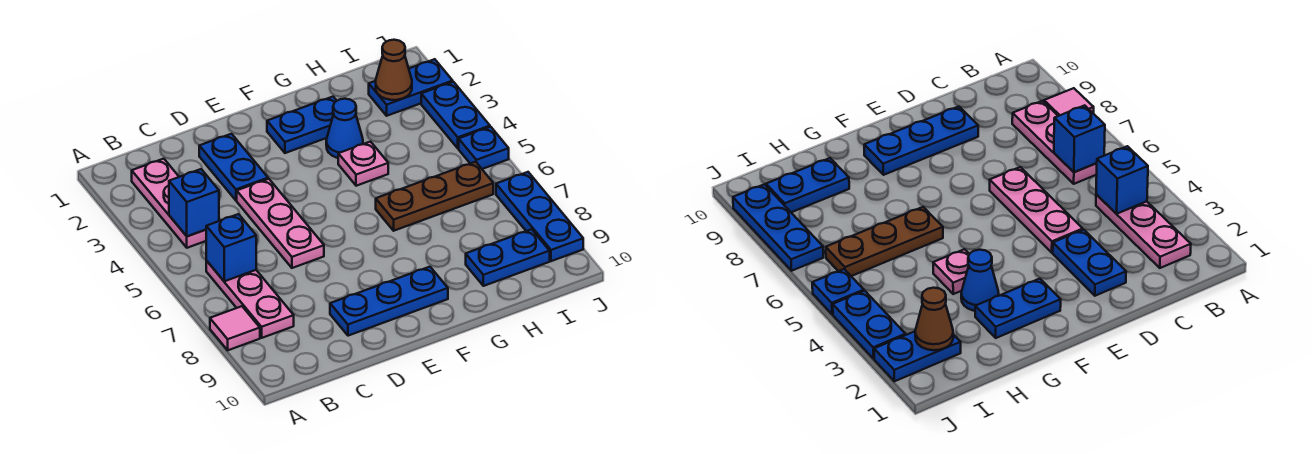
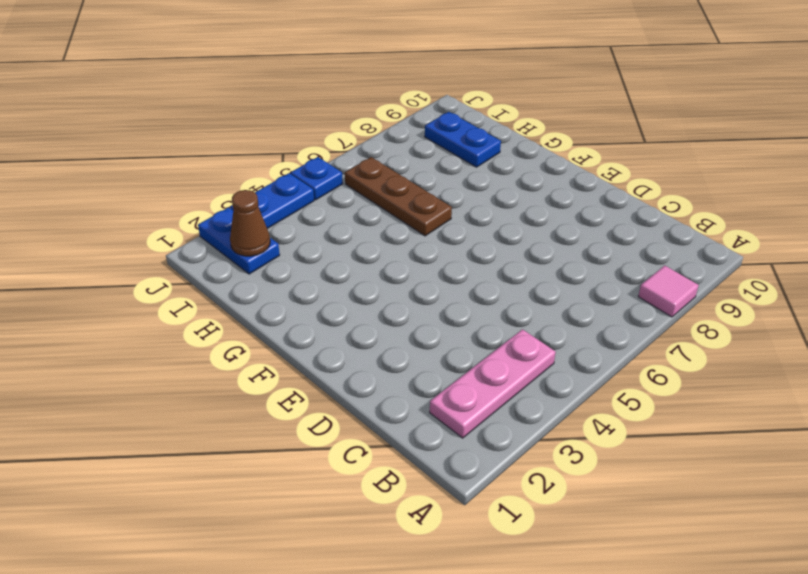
none -> pink plate B6:B8 level 1
none -> blue plate D2:D3 level 1
none -> pink plate D4:D6 level 1

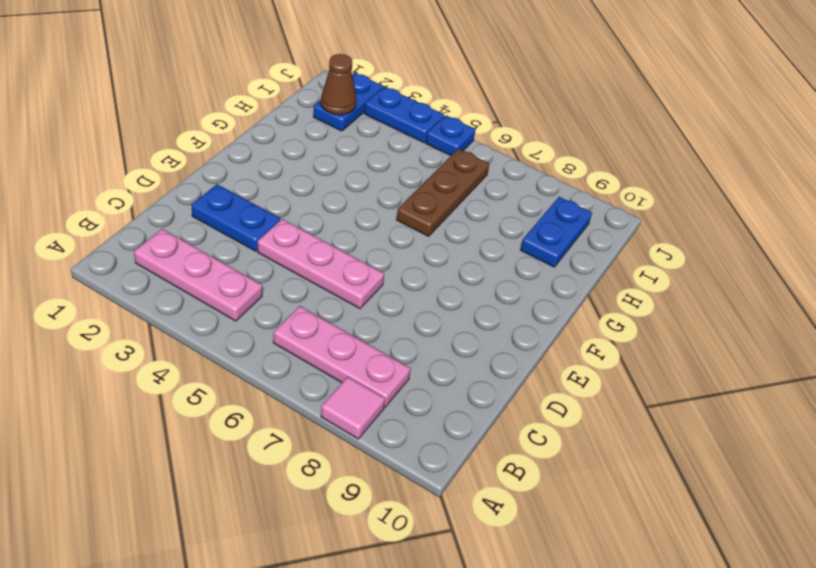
none -> blue plate D9:F9 level 1
none -> blue plate F2:G2 level 1
none -> blue cone G3 level 1

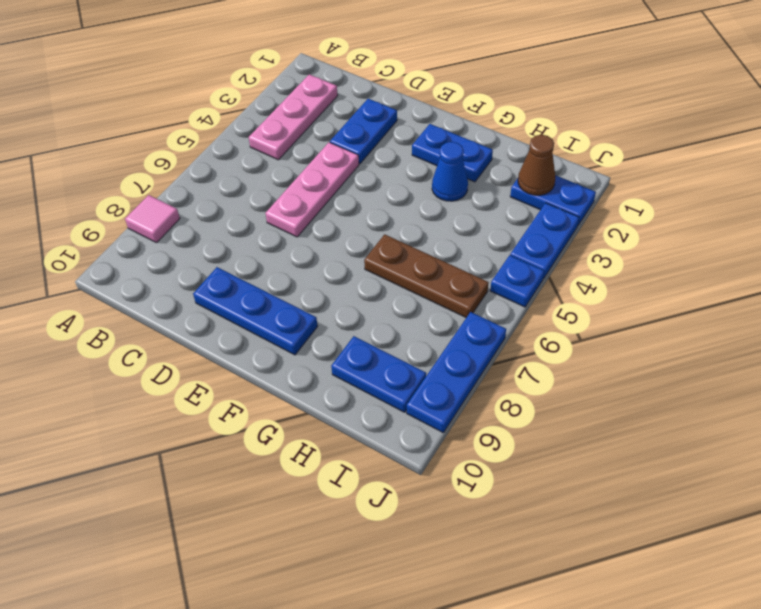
none -> pink plate B6:B8 level 1
none -> pink plate G4 level 1
none -> blue brick B4 level 2

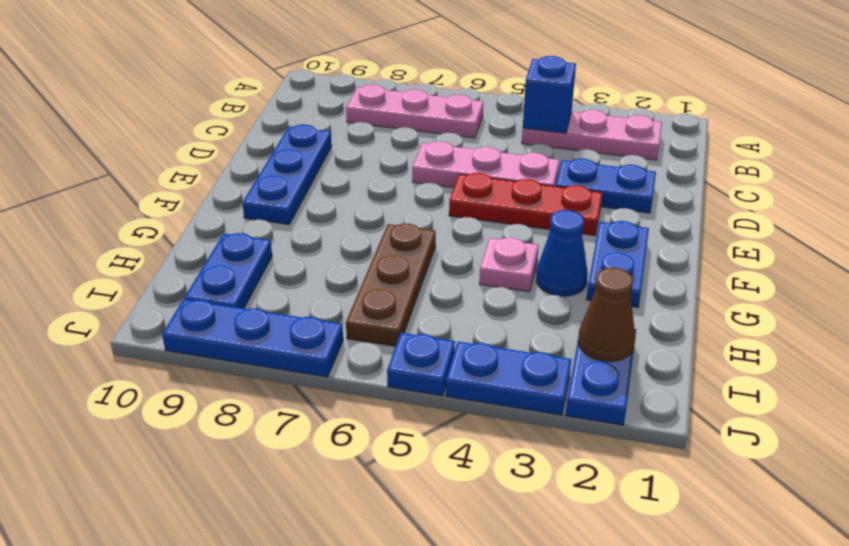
red plate E3:E5 level 1 -> none
none -> pink tile A8 level 1
none -> blue brick B6 level 2

